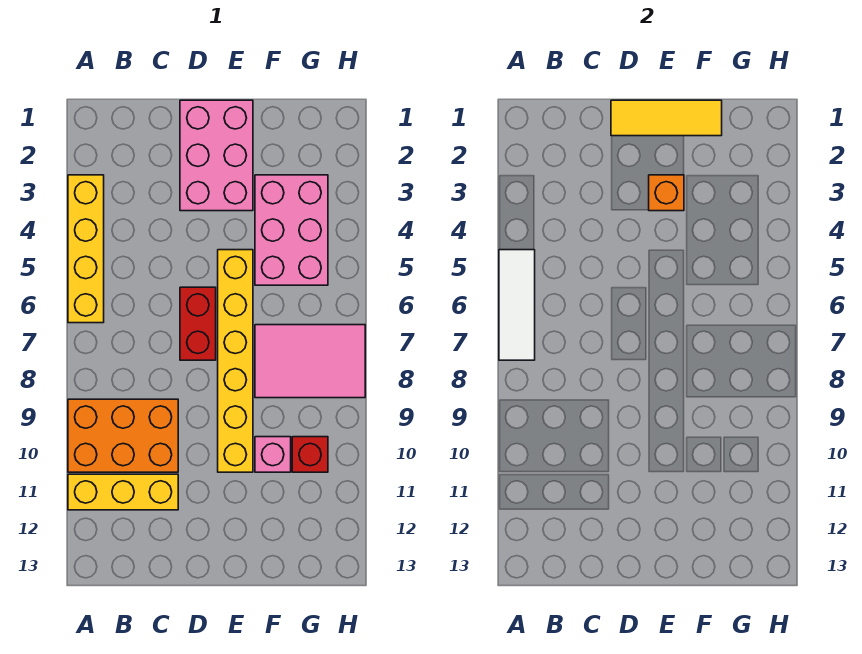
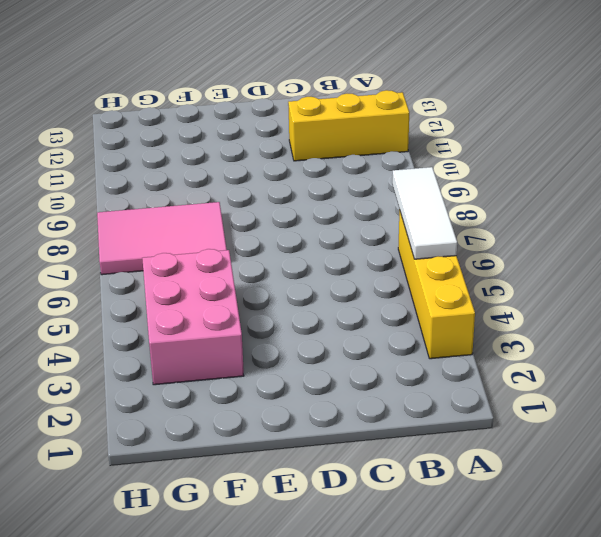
none -> orange brick A9:C10 level 1
none -> pink brick D1:E3 level 1
none -> red brick D6:D7 level 1

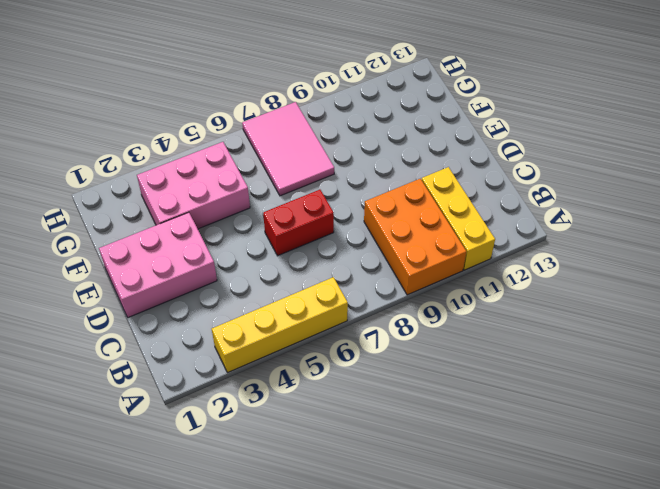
none -> yellow brick E5:E10 level 1
none -> pink brick F10 level 1
none -> red brick G10 level 1

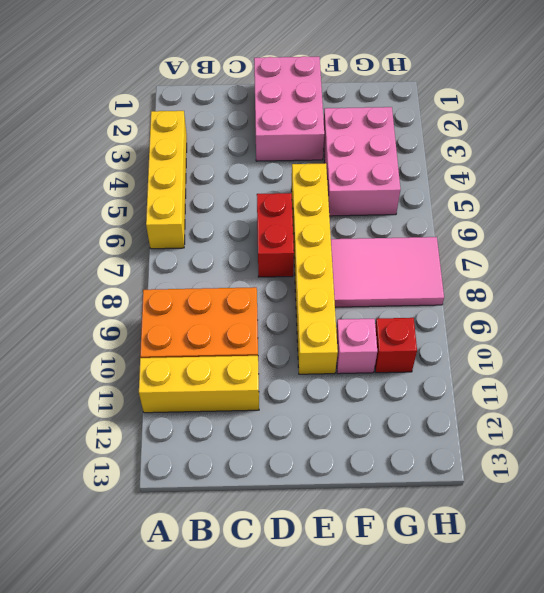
none -> white tile A5:A7 level 2
none -> yellow tile D1:F1 level 2
none -> orange brick E3 level 2

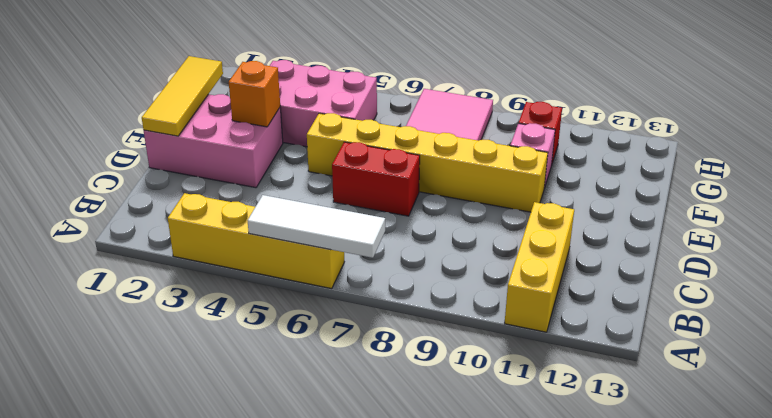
none -> orange brick A9:C10 level 1

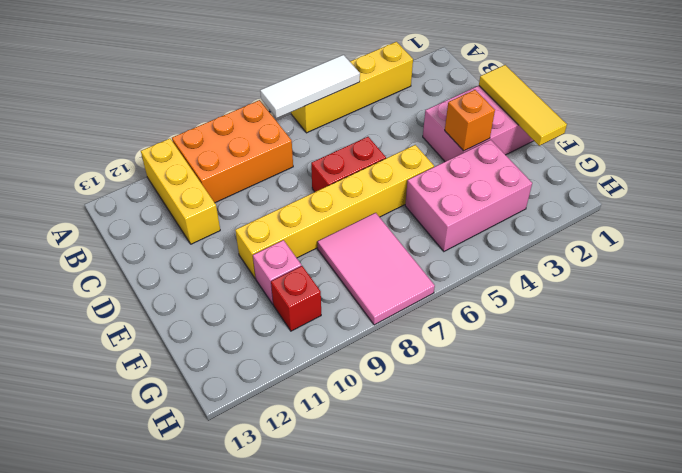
orange brick A8:B10 level 1 -> orange brick A9:C10 level 1

